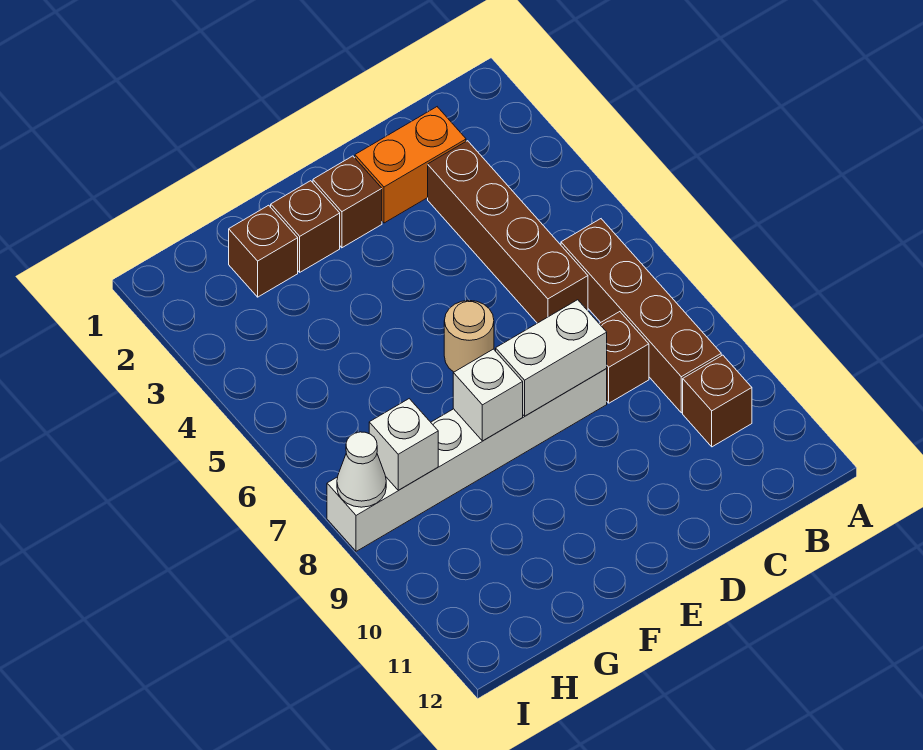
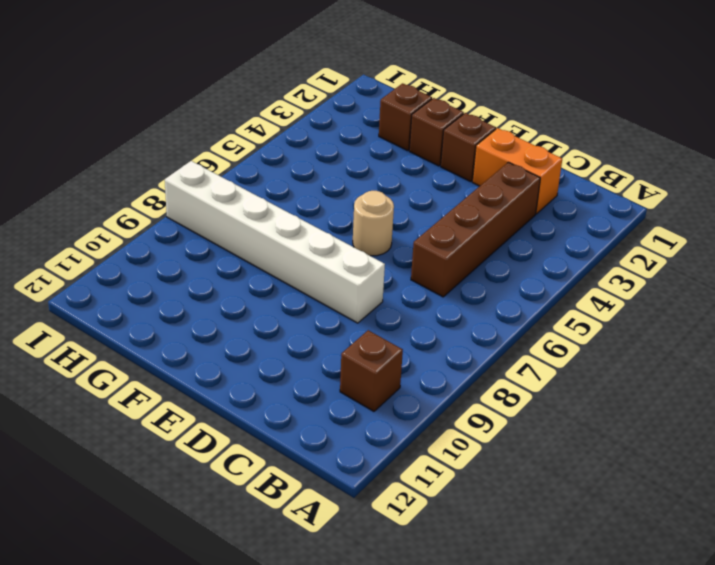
none -> brown brick B6:B9 level 1
none -> brown brick C8 level 1
none -> white brick D8:E8 level 2

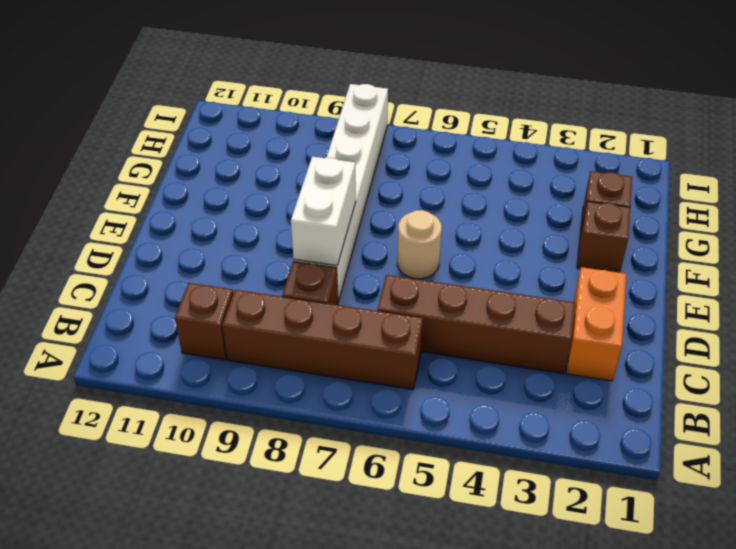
none -> brown brick E2 level 1
none -> white brick F8 level 2
none -> white brick H8 level 2

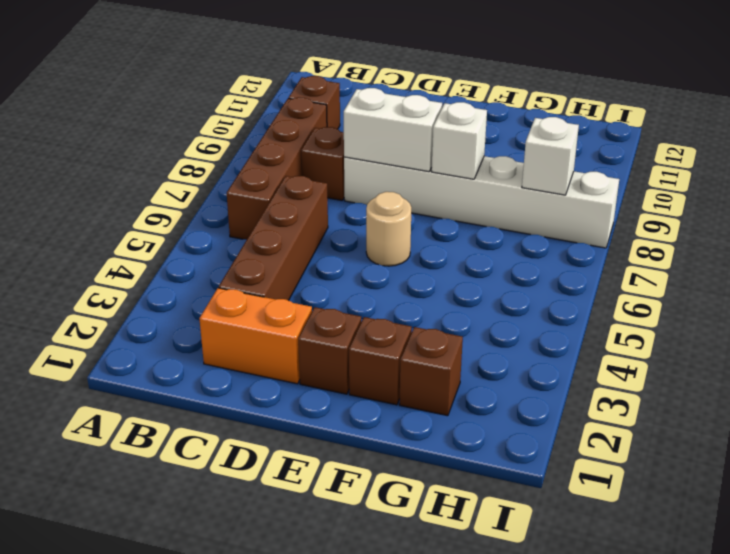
none -> white cone I8 level 2

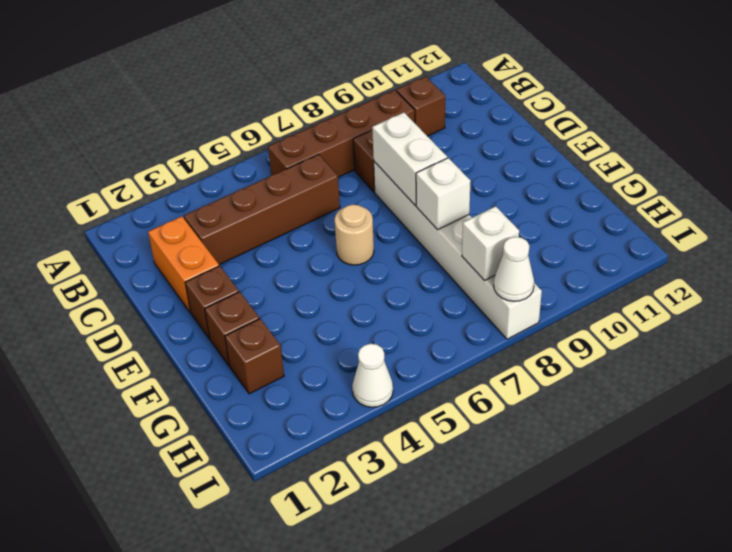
white cone I4 level 1 -> none

